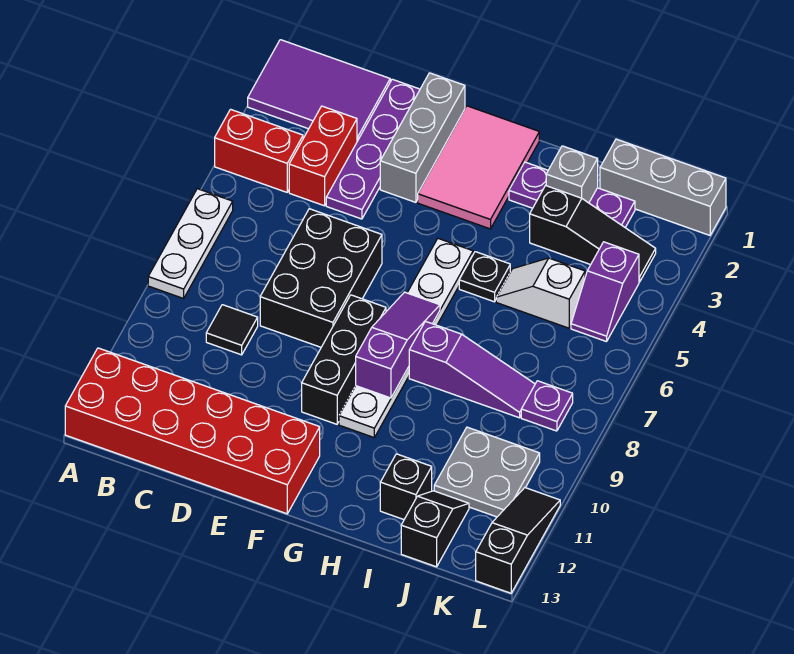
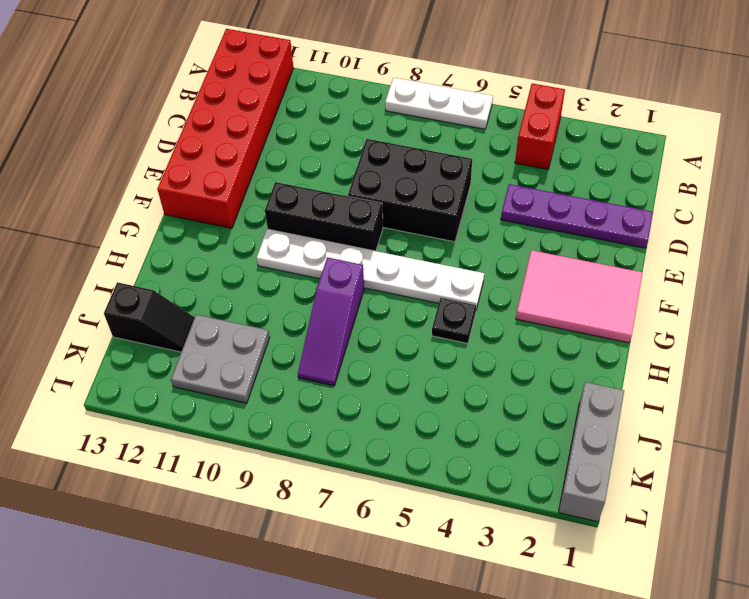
none -> purple tile A1:C2 level 1
none -> red brick C3:C4 level 1
none -> black tile C9 level 1

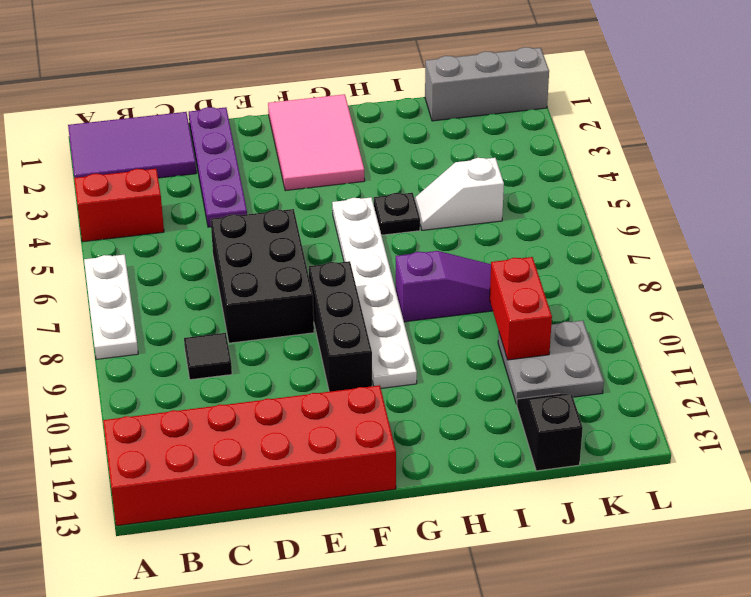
red brick J9:J10 level 2 -> red brick C3:C4 level 1
none -> grey brick E1:E3 level 1
none -> purple plate H2:J2 level 1
none -> black slope I3:K3 level 1 top I

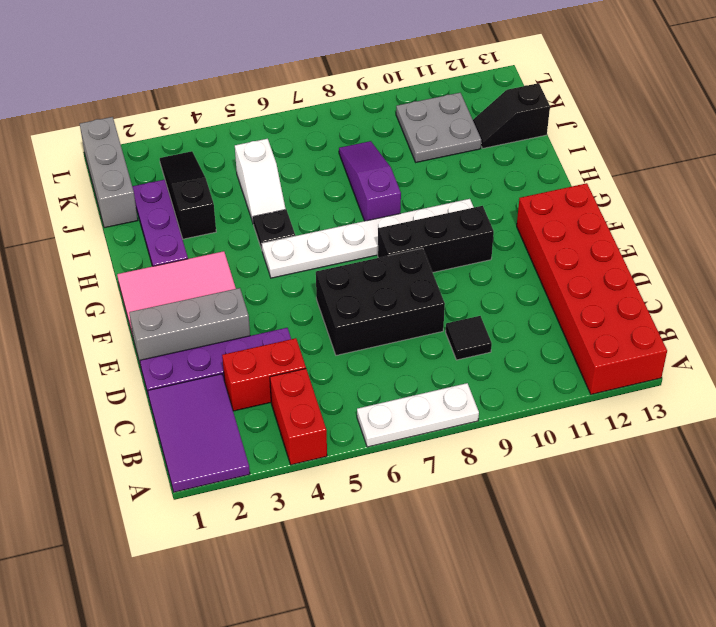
none -> black brick I12 level 1
none -> purple slope K4:K5 level 1 top 4
none -> purple plate K8 level 1

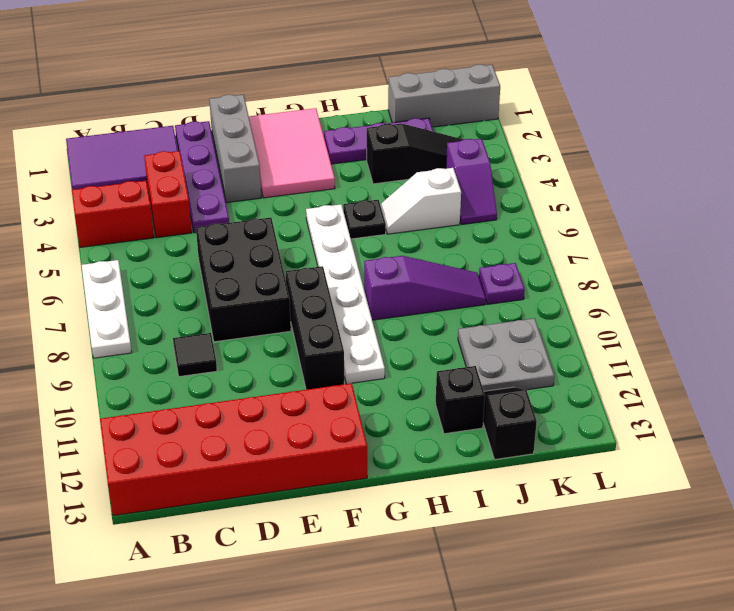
none -> black slope L11:L13 level 1 top 13
none -> purple slope G7:G9 level 2 top 9
none -> grey brick I2 level 2

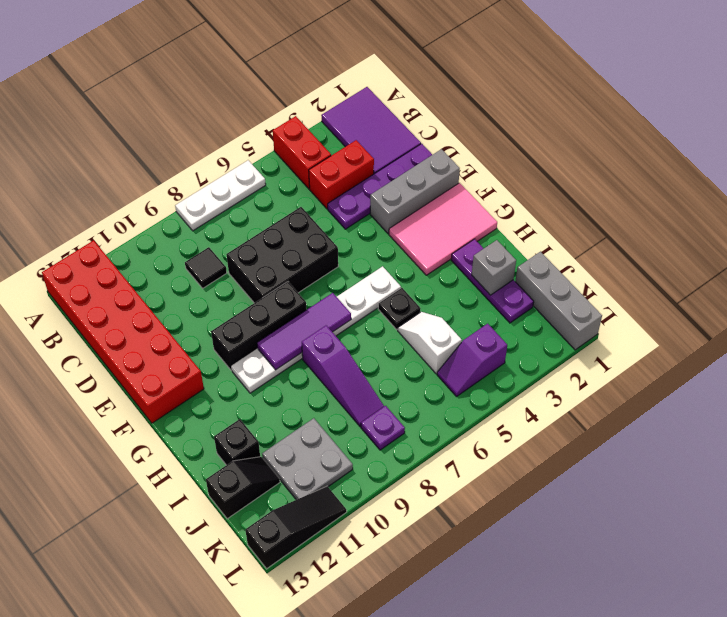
purple tile G7:G9 level 2 -> purple slope G7:G9 level 2 top 9
none -> black slope I3:K3 level 1 top I

